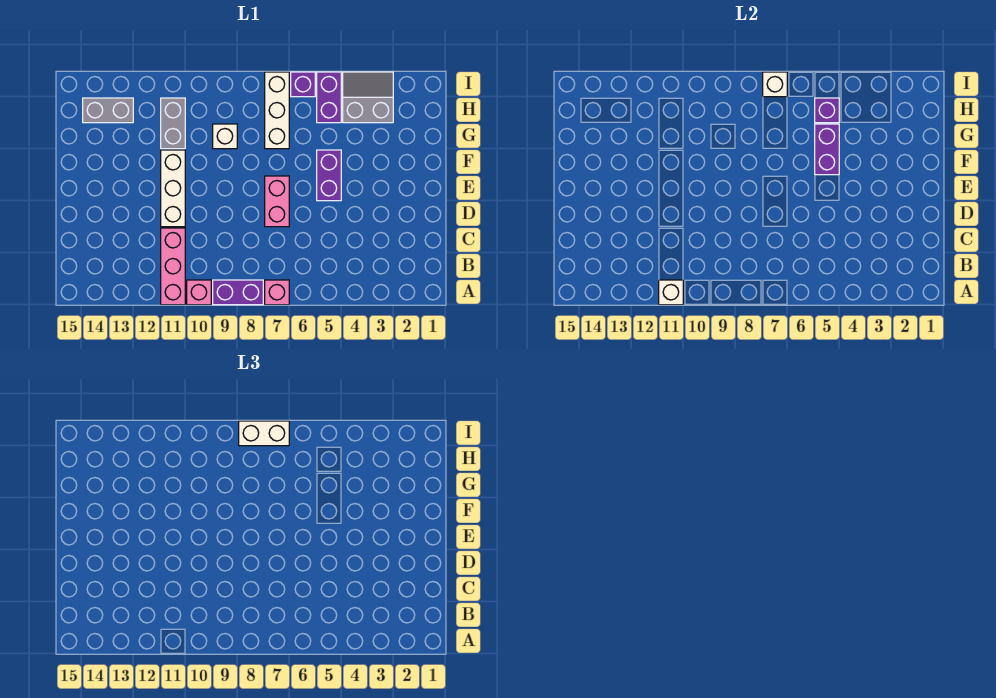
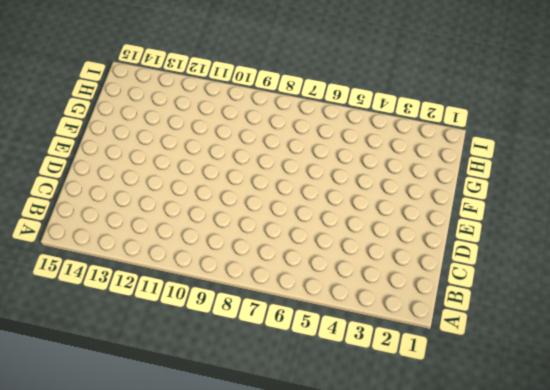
none -> pink brick A7 level 1
none -> purple brick A8:A9 level 1
none -> pink brick A10 level 1

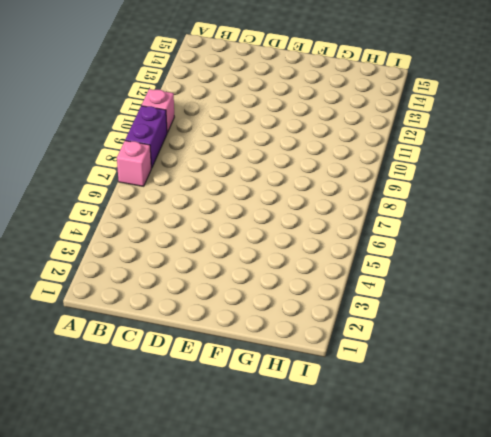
none -> pink brick A11:C11 level 1
none -> pink brick D7:E7 level 1
none -> white brick D11:F11 level 1

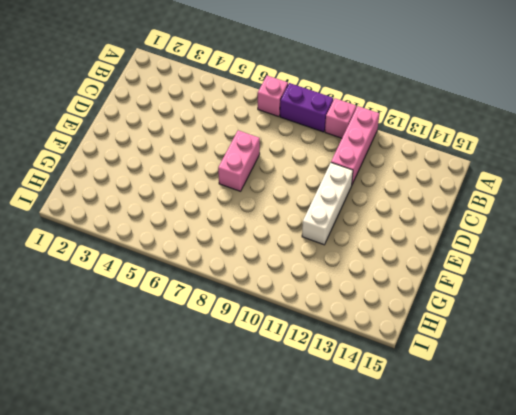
none -> purple brick E5:F5 level 1
none -> white brick G7:I7 level 1
none -> white brick G9 level 1

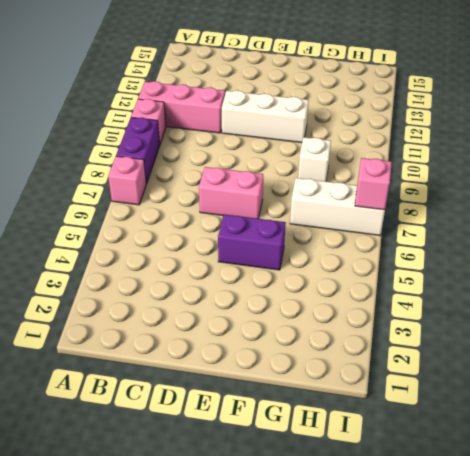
pink brick I7 level 2 -> white brick I7 level 2
none -> grey brick G11:H11 level 1
none -> grey slope H3:I4 level 1 top H
none -> purple brick H5:I5 level 1

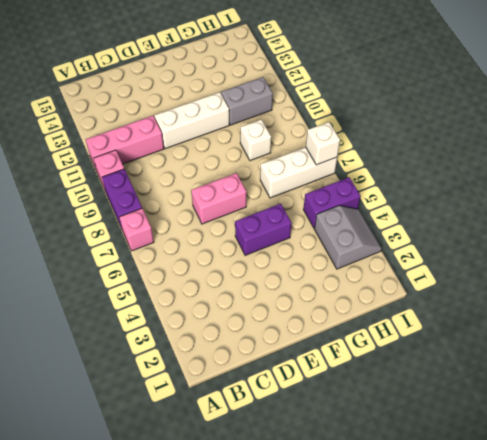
none -> grey brick H13:H14 level 1
none -> purple brick I6 level 1
none -> white brick A11 level 2

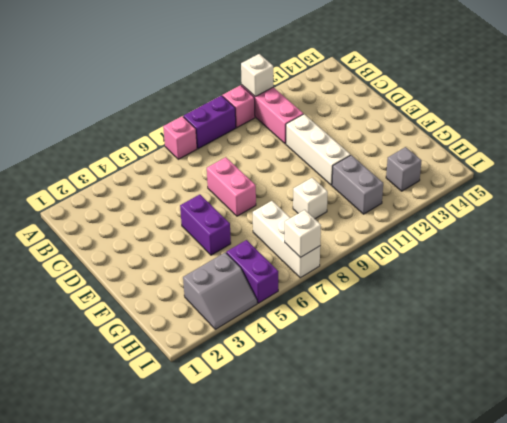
grey brick H13 level 1 -> grey brick H13:H14 level 1
none -> purple brick I6 level 1
none -> purple brick F5:G5 level 2
none -> purple brick H5 level 2

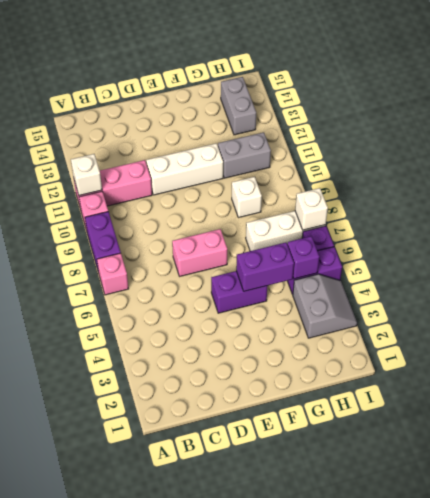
none -> white brick I7:I8 level 3

